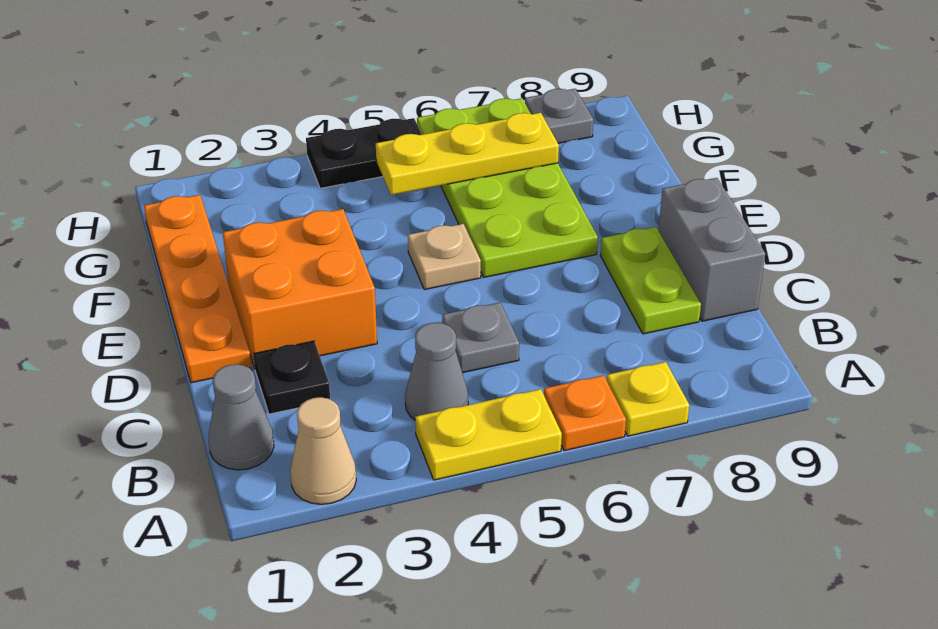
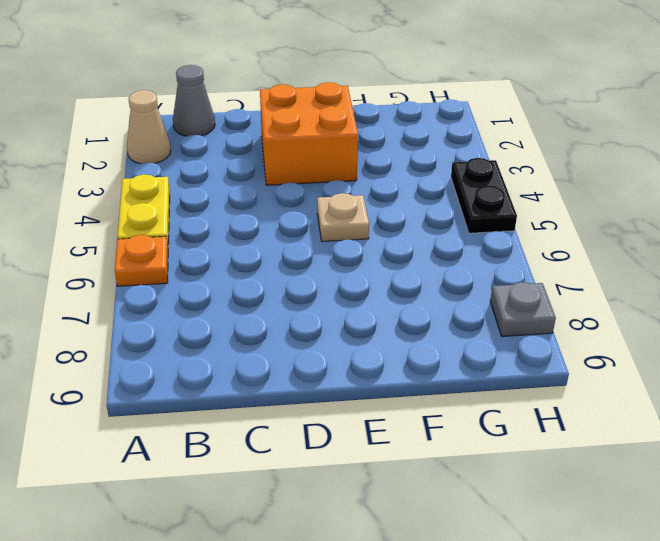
none -> yellow plate A7 level 1
none -> grey cone B4 level 1
none -> black plate C2 level 1

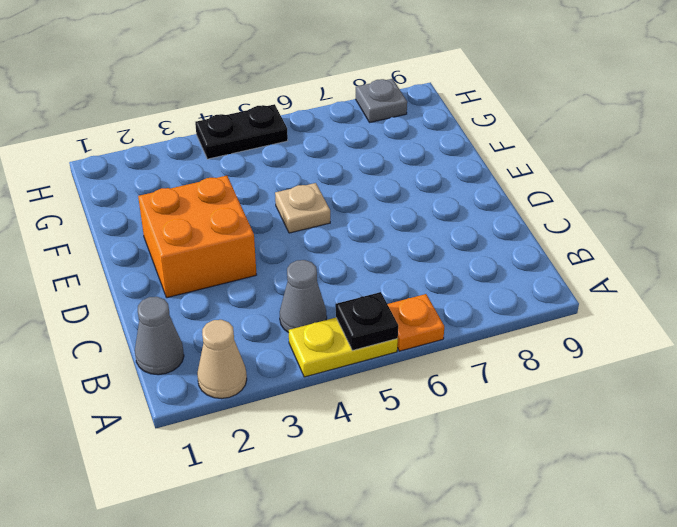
black plate A5 level 2 -> black plate C2 level 1
none -> yellow plate A7 level 1
none -> grey plate C5 level 1
none -> lime plate C8:D8 level 1

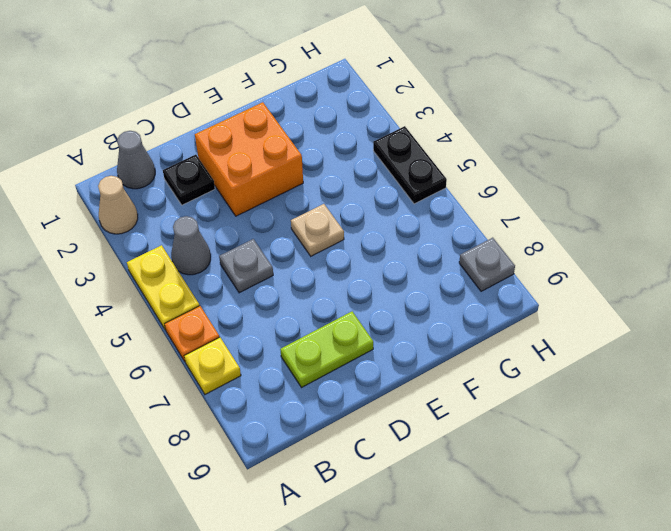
none -> grey brick C9:D9 level 1
none -> orange plate D1:G1 level 1
none -> lime plate E6:H7 level 1

